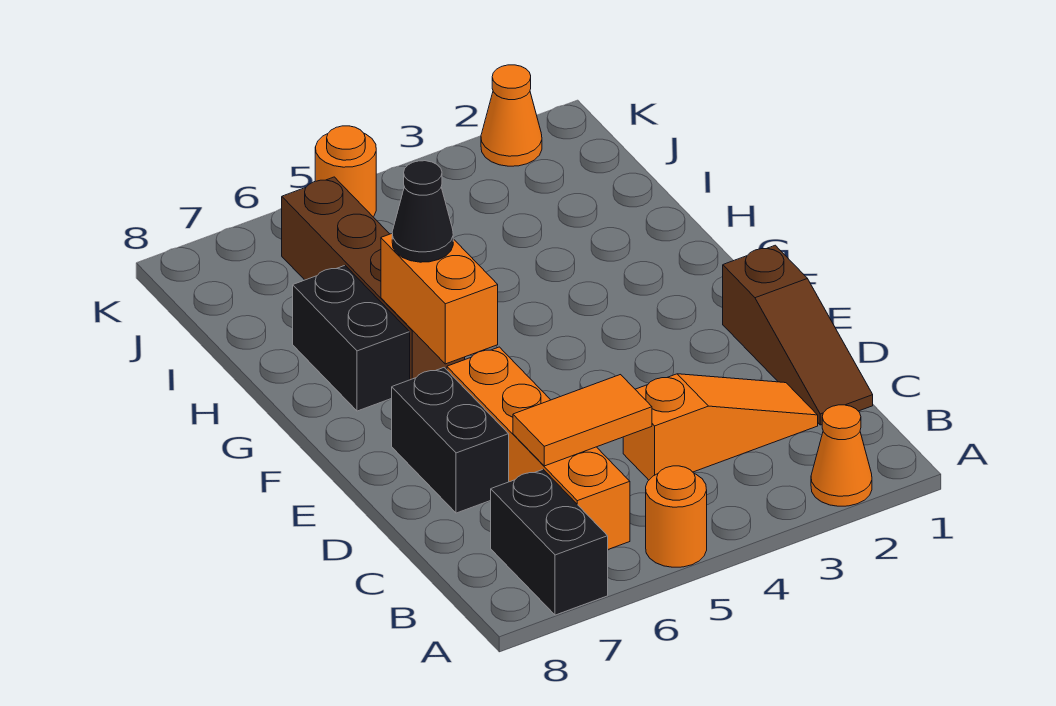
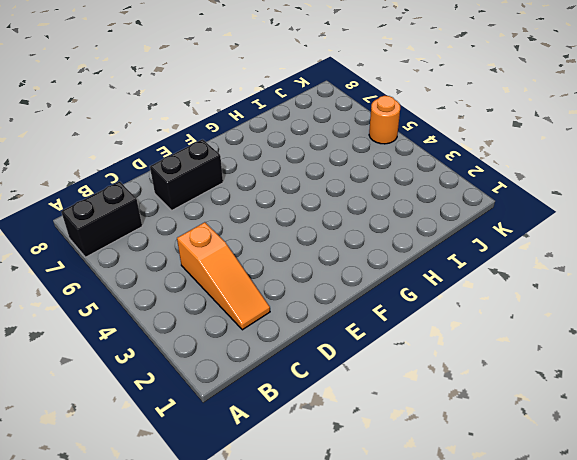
none -> orange cone A2 level 1
none -> orange round brick A5 level 1
none -> orange brick B6:E6 level 1

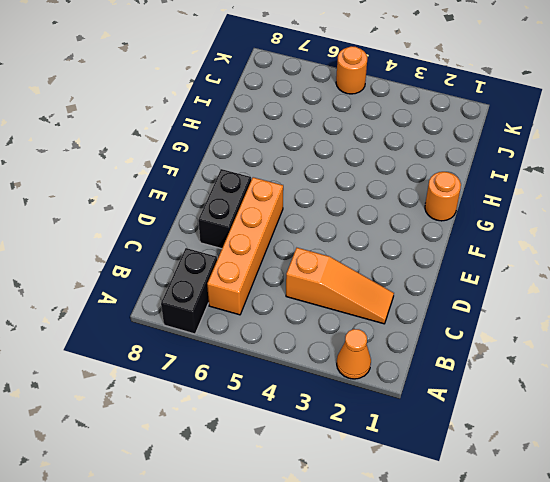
orange round brick G1 level 1 -> orange round brick A5 level 1
none -> brown slope C1:E1 level 1 top E
none -> brown brick G6:J6 level 1
none -> black brick G7:H7 level 1

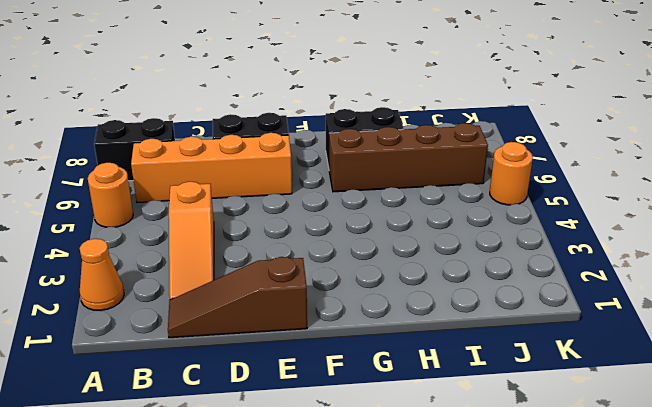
none -> orange cone K2 level 1
none -> orange tile C5:C6 level 2
none -> orange brick F6:G6 level 2

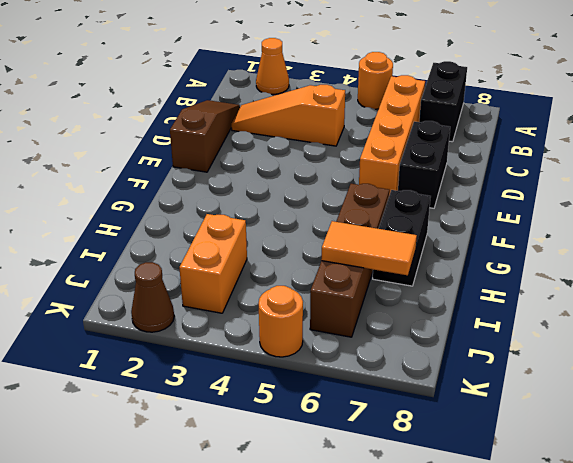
orange brick I3:J3 level 1 -> orange brick F6:G6 level 2
orange tile I6:I7 level 2 -> orange tile C5:C6 level 2
brown cone K2 level 1 -> orange cone K2 level 1
none -> black cone G6 level 3

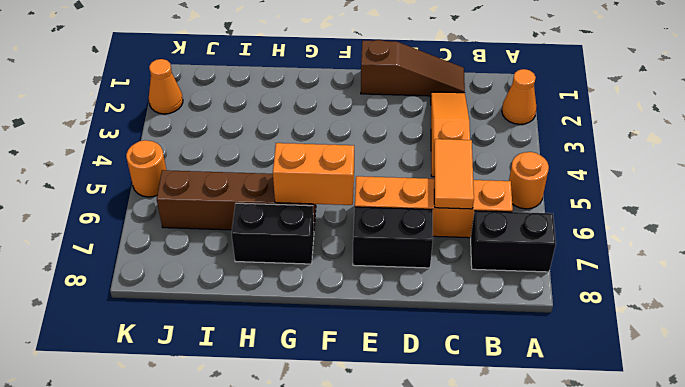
none -> black cone G6 level 3

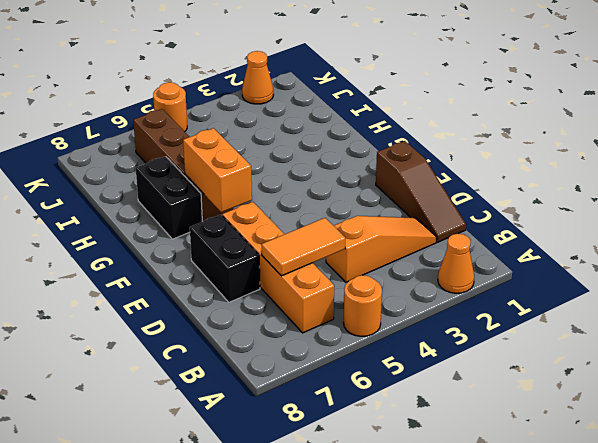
none -> black brick A7:B7 level 1
none -> black cone G6 level 3

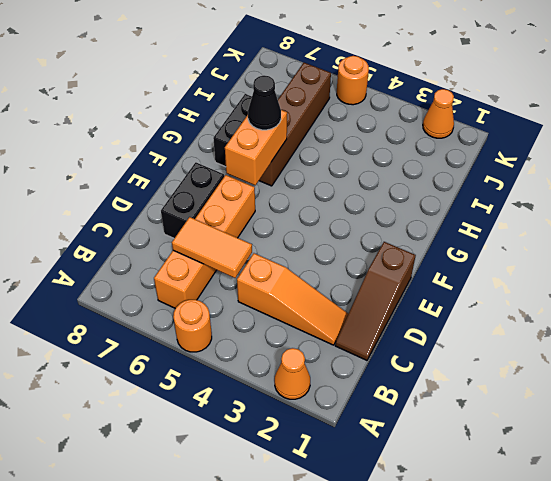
none -> black brick A7:B7 level 1

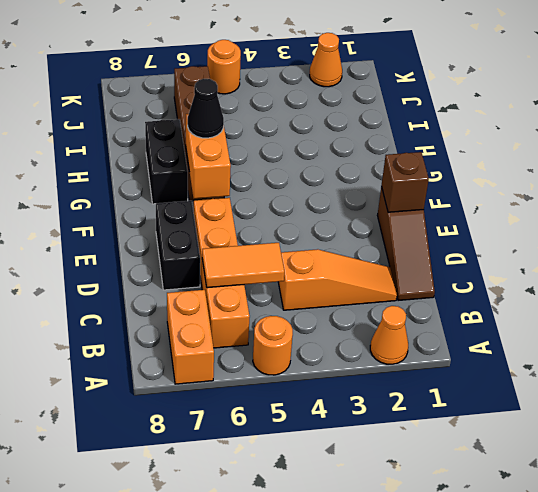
orange brick A7:B7 level 1 -> black brick A7:B7 level 1
brown brick E1 level 2 -> none

